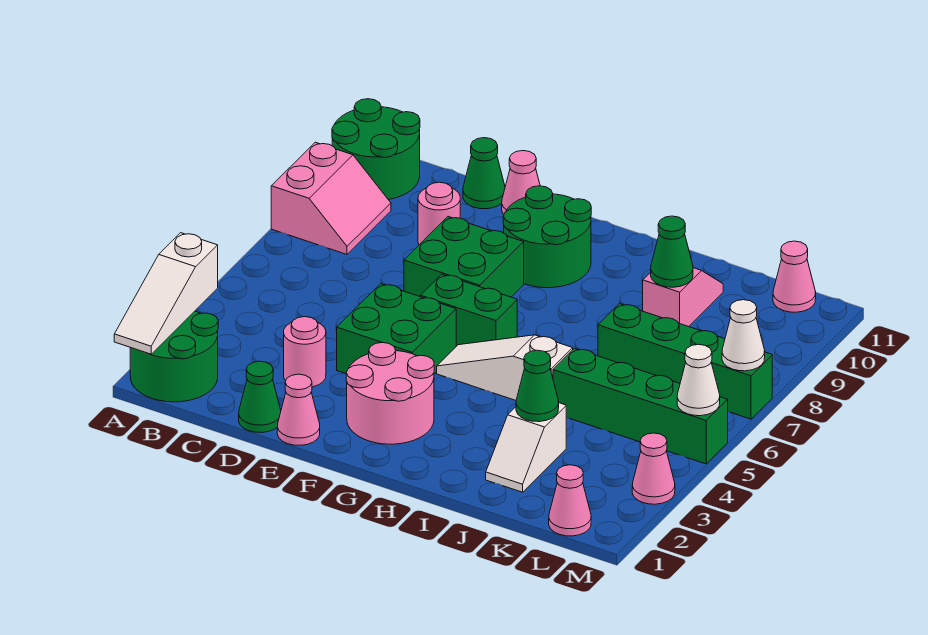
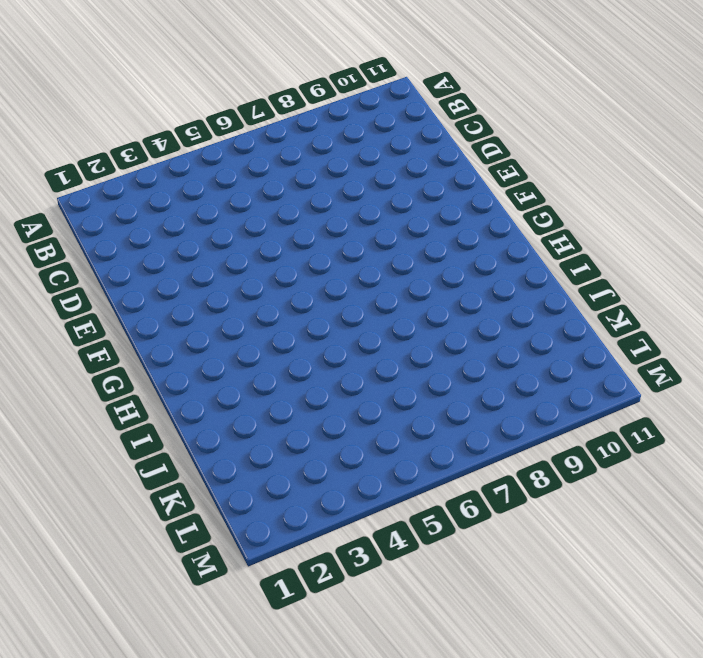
none -> green round brick A1:B2 level 1
none -> pink slope A8:B9 level 1 top A
none -> green round brick A10:B11 level 1

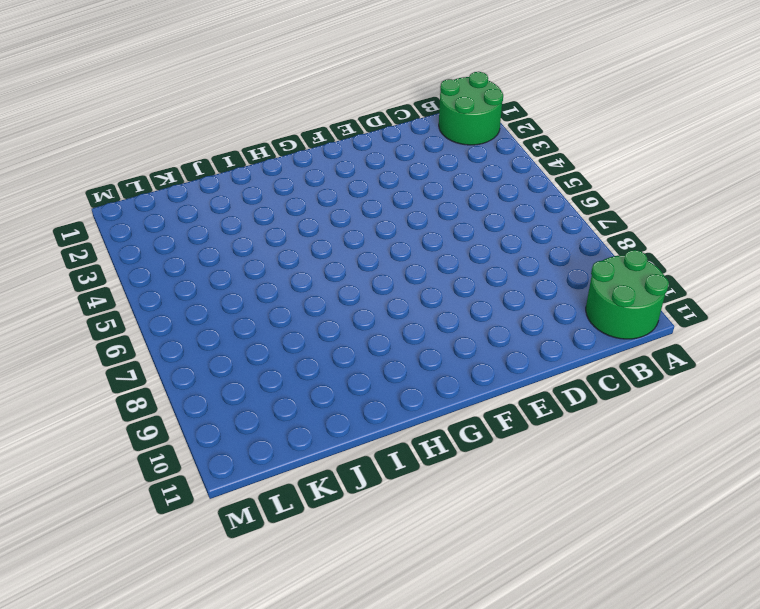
none -> pink slope A8:B9 level 1 top A
none -> green cone D1 level 1
none -> pink round brick D3 level 1

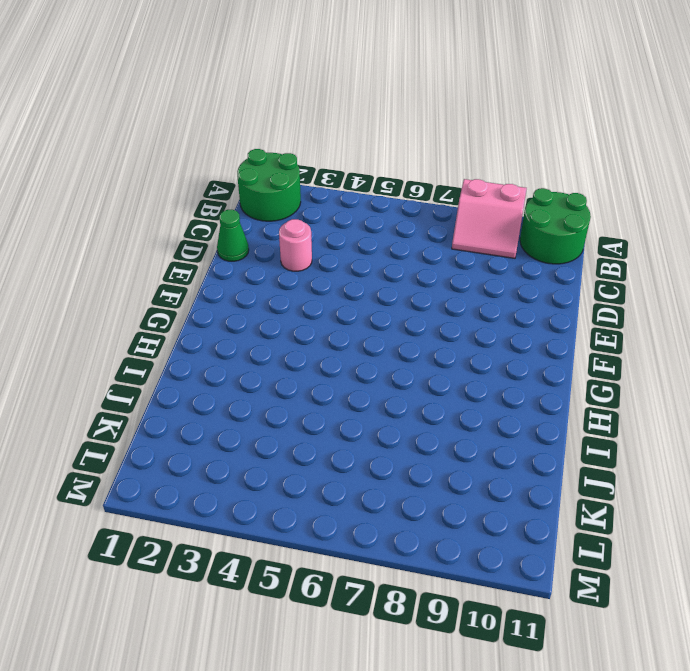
none -> pink round brick D9 level 1
none -> green cone D11 level 1
none -> pink cone E1 level 1

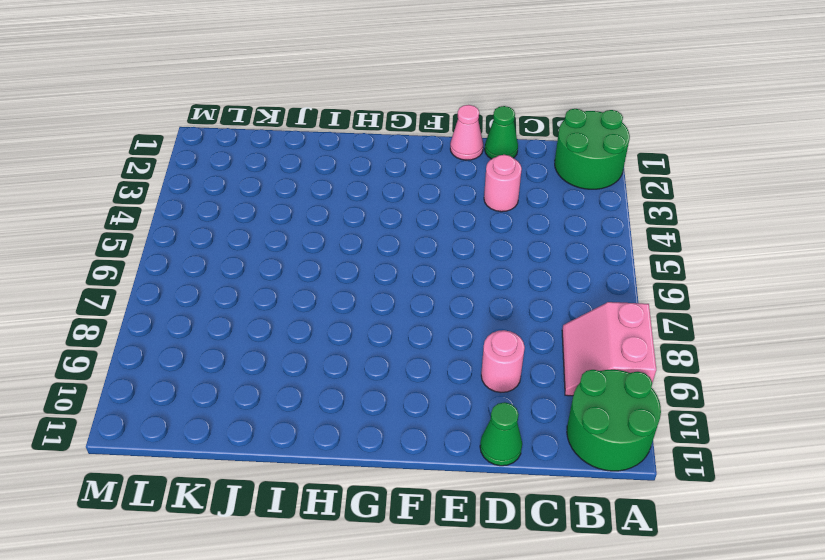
none -> green brick E4:F5 level 1
none -> green brick E7:F8 level 1
none -> pink cone E11 level 1

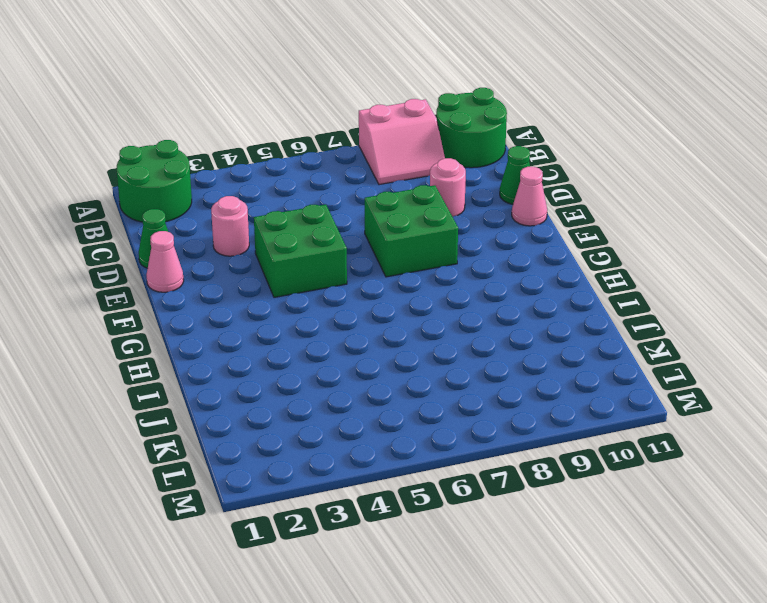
none -> pink round brick F2:G3 level 1
none -> green brick F6:G6 level 1
none -> green round brick F9:G10 level 1

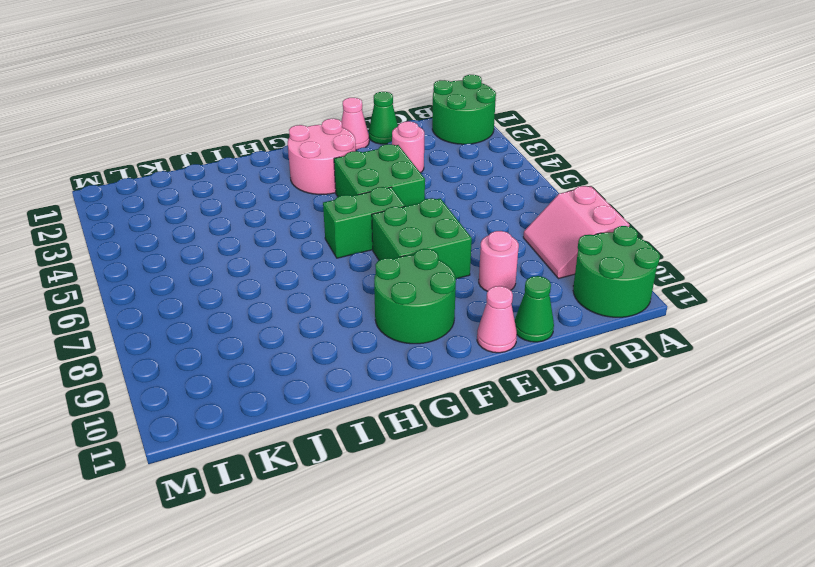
none -> white slope G5:I5 level 1 top I
none -> white slope J2:J3 level 1 top 3
none -> green brick J5:M5 level 1

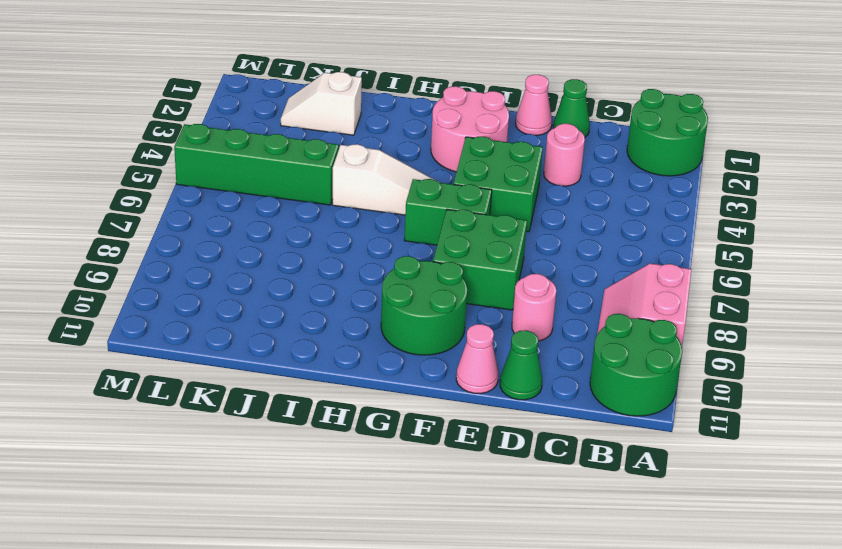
white slope J2:K2 level 1 top J -> white slope J2:J3 level 1 top 3
none -> green brick J7:M7 level 1
none -> pink slope J9:J10 level 1 top 9
none -> pink cone L1 level 1

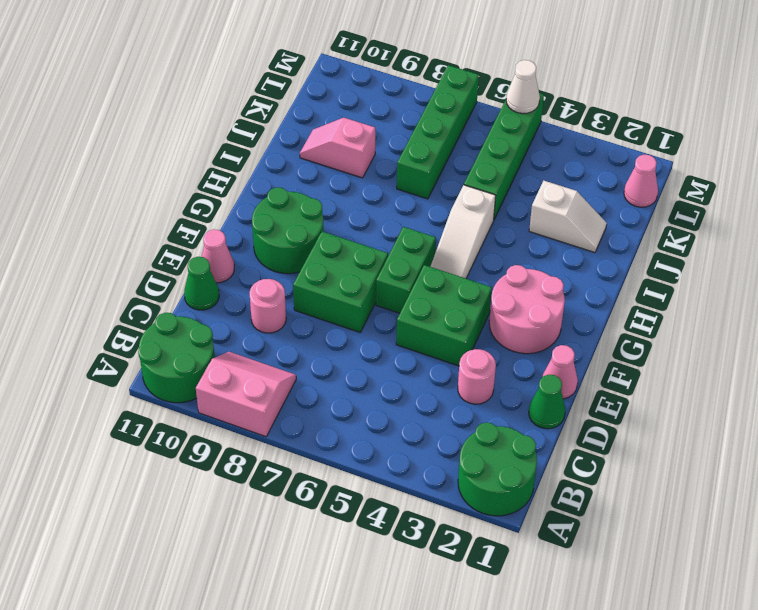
none -> pink cone L11 level 1
none -> pink cone M3 level 1
none -> white slope A1:A3 level 2 top 3

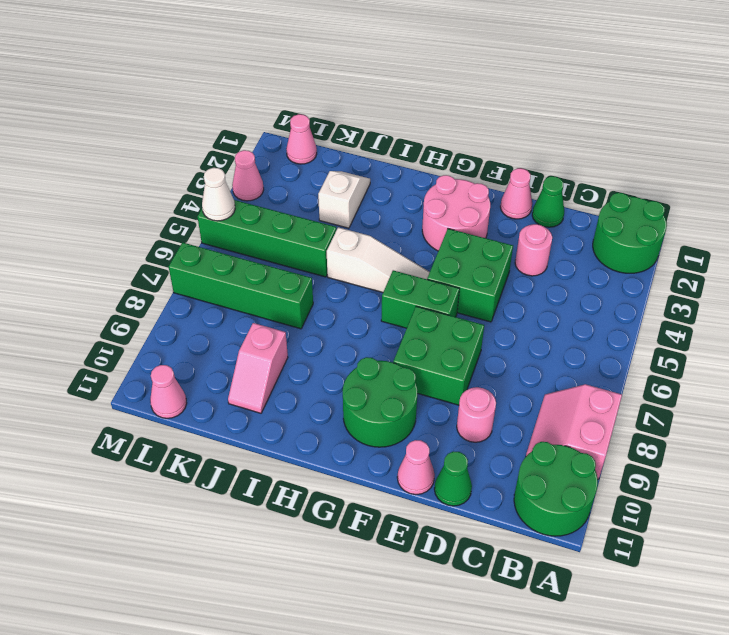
none -> white slope A1:A3 level 2 top 3
none -> green cone J3 level 2
none -> green cone J9 level 2

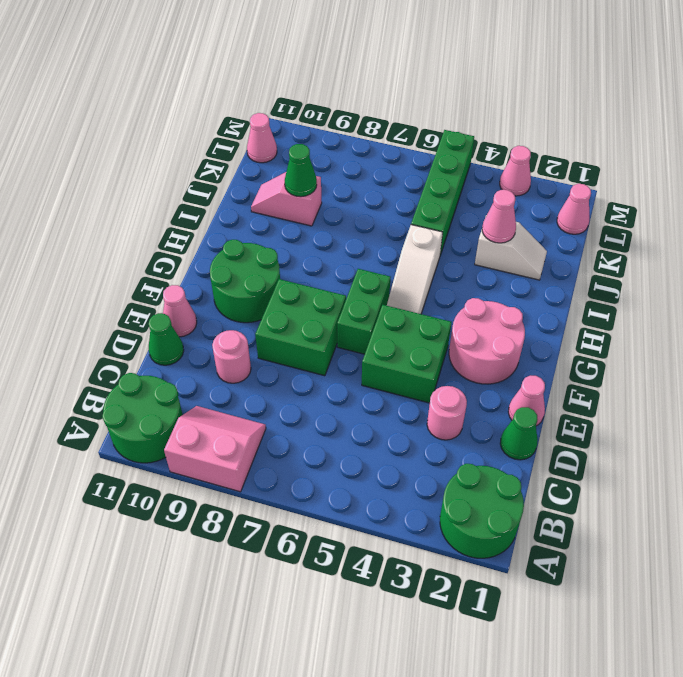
pink cone J3 level 2 -> green cone J3 level 2
none -> green brick J7:M7 level 1
none -> white slope A1:A3 level 2 top 3
none -> white cone M5 level 2

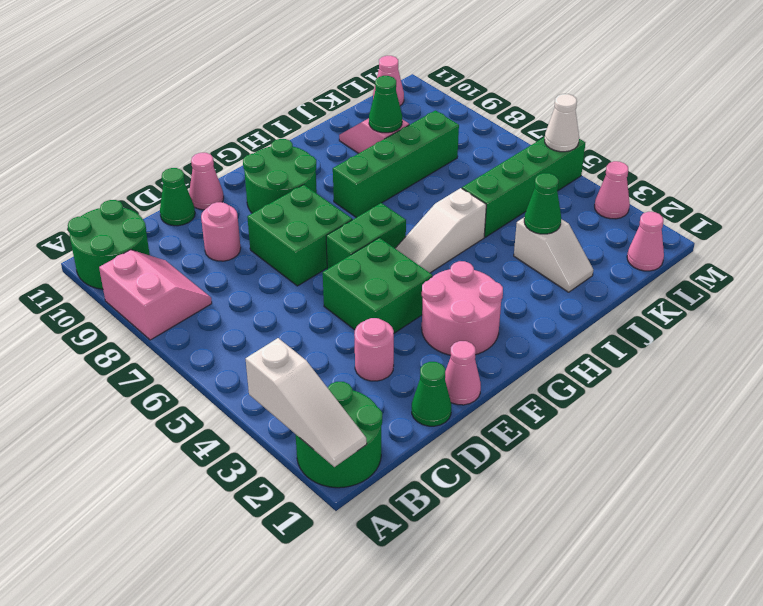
green brick H8:K8 level 1 -> green brick J7:M7 level 1
none -> white cone M7 level 2

